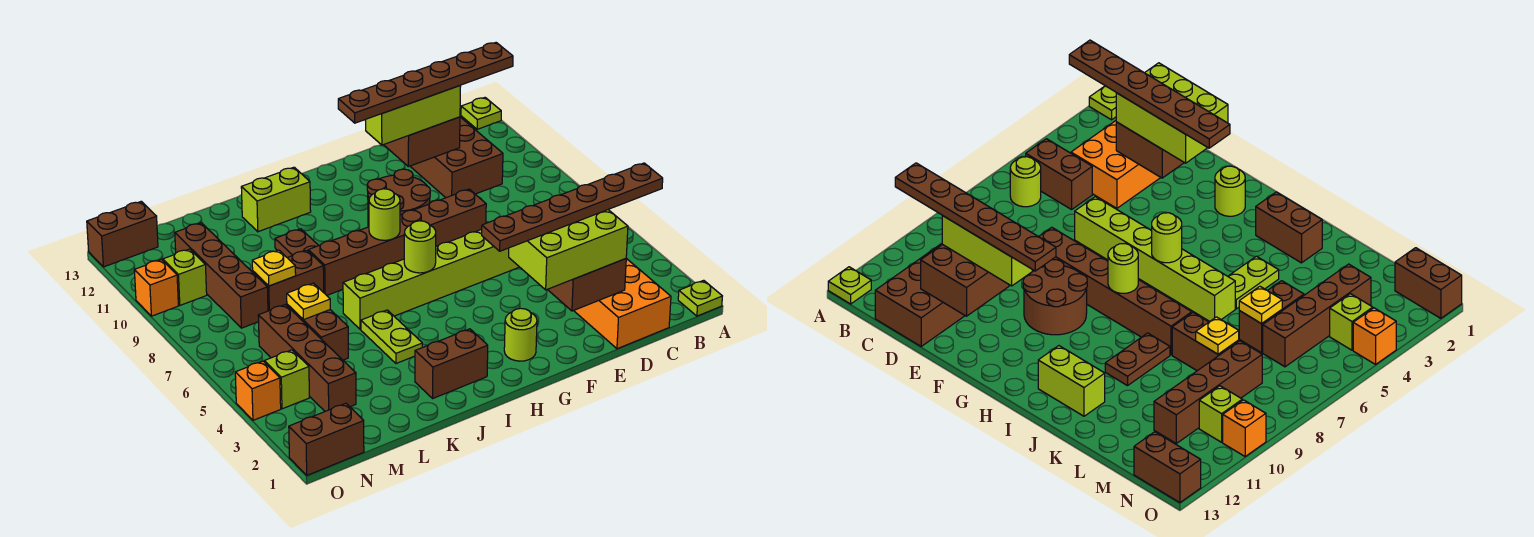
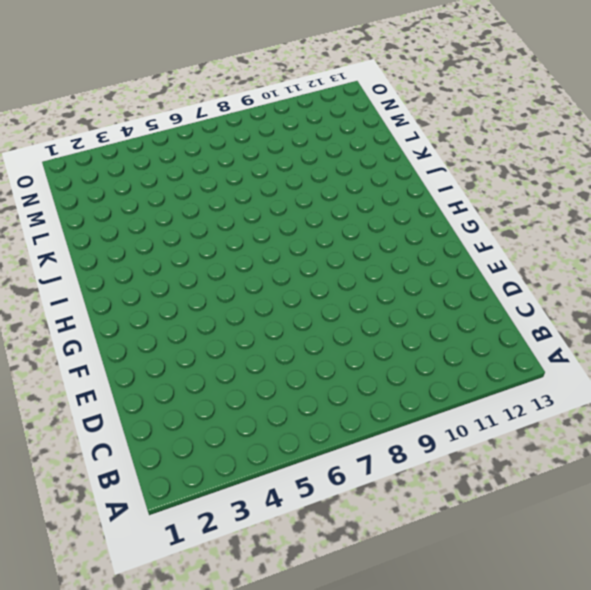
none -> lime plate A1 level 1
none -> lime plate A13 level 1
none -> brown brick B5:C5 level 1
none -> lime round brick B6 level 1

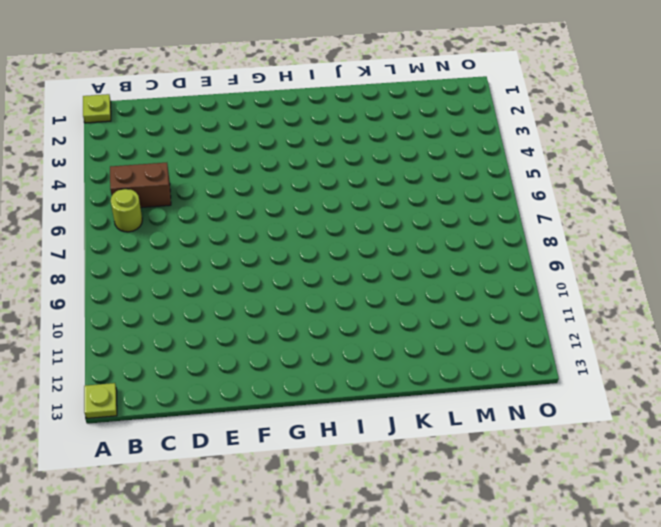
none -> orange brick C1:D4 level 1
none -> brown brick C10:D13 level 1
none -> lime brick E6:J6 level 1
none -> brown brick E8:J8 level 1

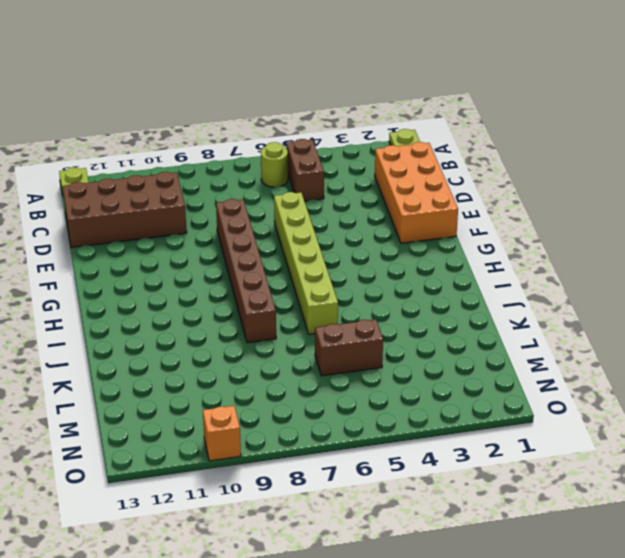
orange brick C1:F2 level 1 -> orange brick C1:D4 level 1
none -> brown round brick F9:G10 level 1
none -> lime round brick G2 level 1
none -> brown brick I2:J2 level 1
none -> lime brick I12:J12 level 1

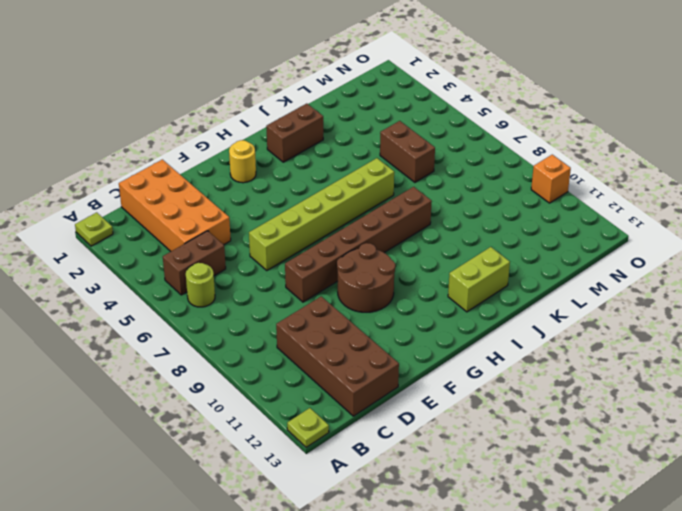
yellow round brick G2 level 1 -> lime round brick G2 level 1
none -> lime plate J4:J5 level 1
none -> brown plate J9:J10 level 1
none -> brown brick K8:L8 level 1
none -> brown brick M3:M6 level 1

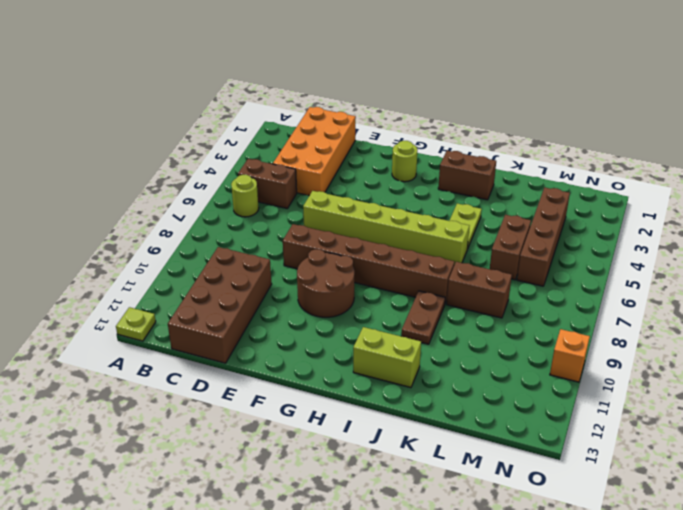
none -> lime plate A1 level 1
none -> brown brick M8:M11 level 1
none -> brown brick N1:O1 level 1
none -> lime brick N4 level 1

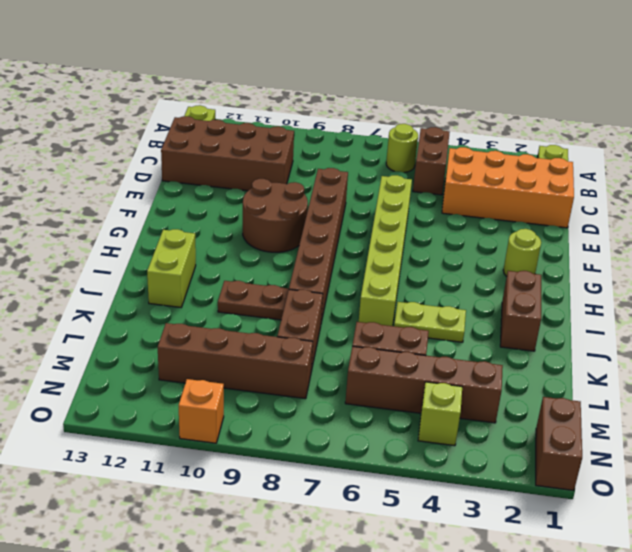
none -> lime brick N10 level 1
none -> brown brick N13:O13 level 1
none -> orange brick O4 level 1
none -> brown brick D2:E3 level 2

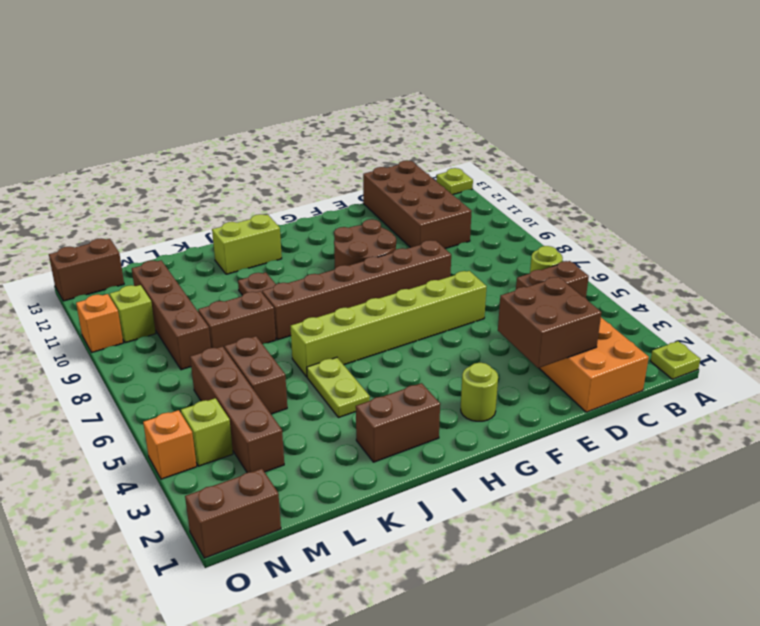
none -> brown brick D11:E12 level 2
none -> lime round brick H6 level 2
none -> lime round brick H8 level 2
none -> yellow plate L6 level 2

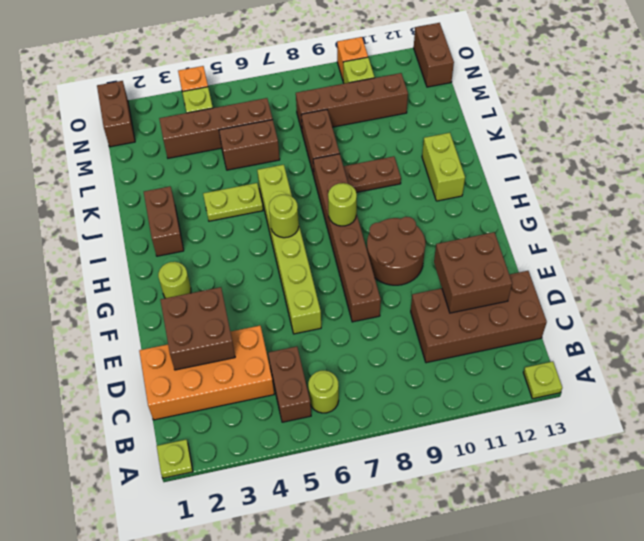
none -> yellow plate L6 level 2
none -> yellow plate L8 level 2
none -> lime brick D2:F3 level 3
none -> lime brick D11:F11 level 3

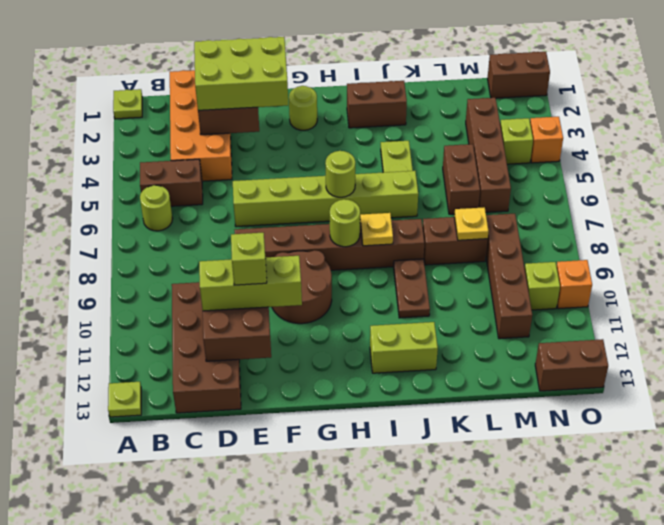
lime brick E11 level 4 -> brown plate B11:G11 level 4
yellow plate I8 level 2 -> yellow plate L6 level 2
none -> brown plate B3:G3 level 4

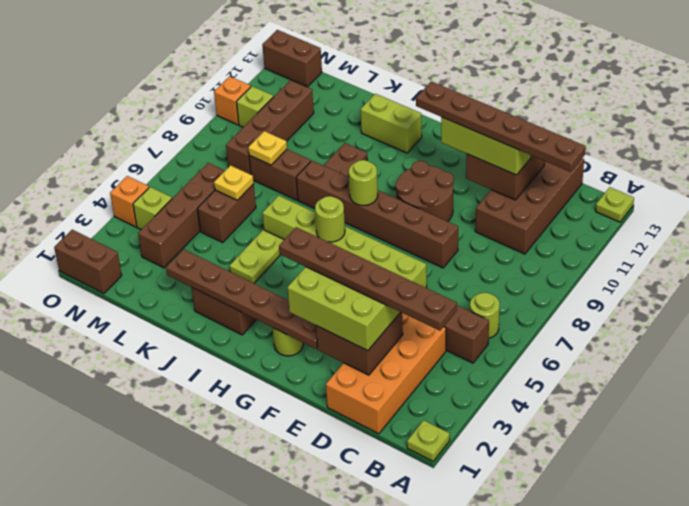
brown plate F2:K2 level 2 -> none

